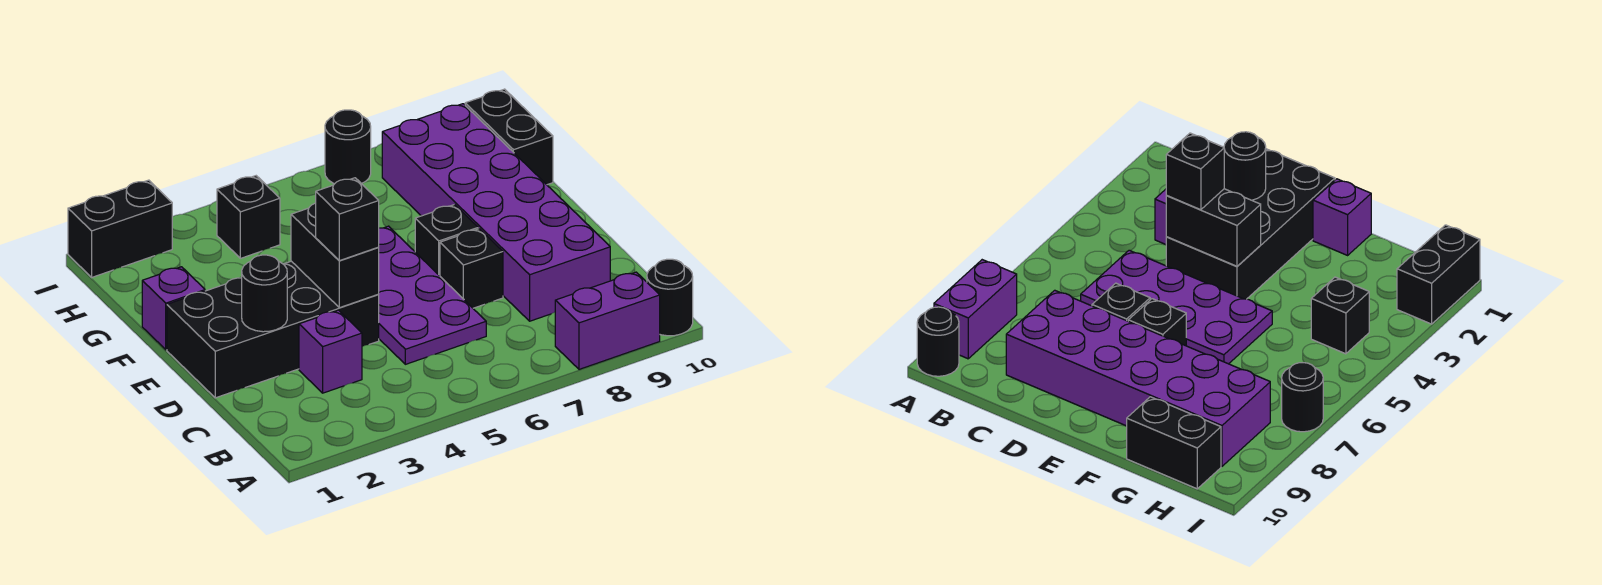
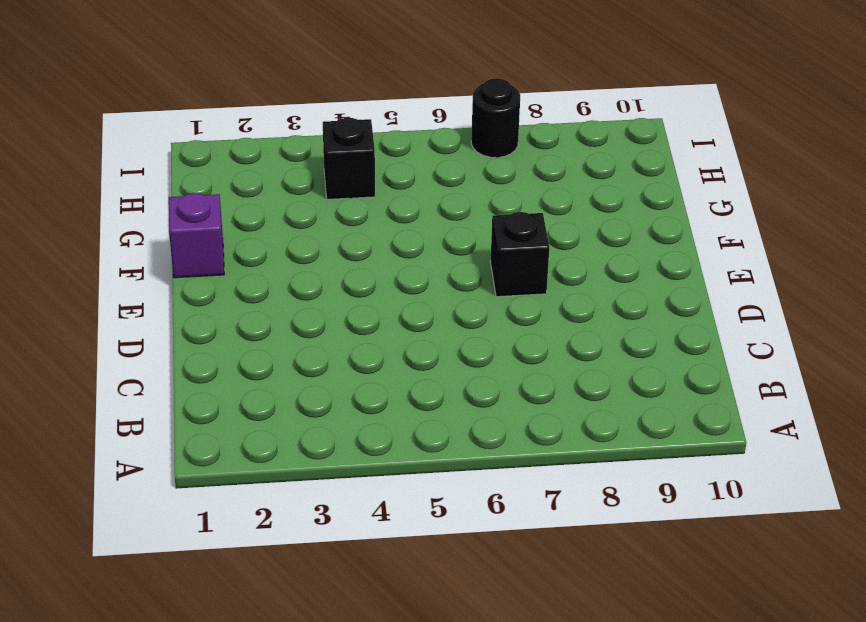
none -> purple brick A8:A9 level 1
none -> black round brick A10 level 1
none -> purple brick C3 level 1

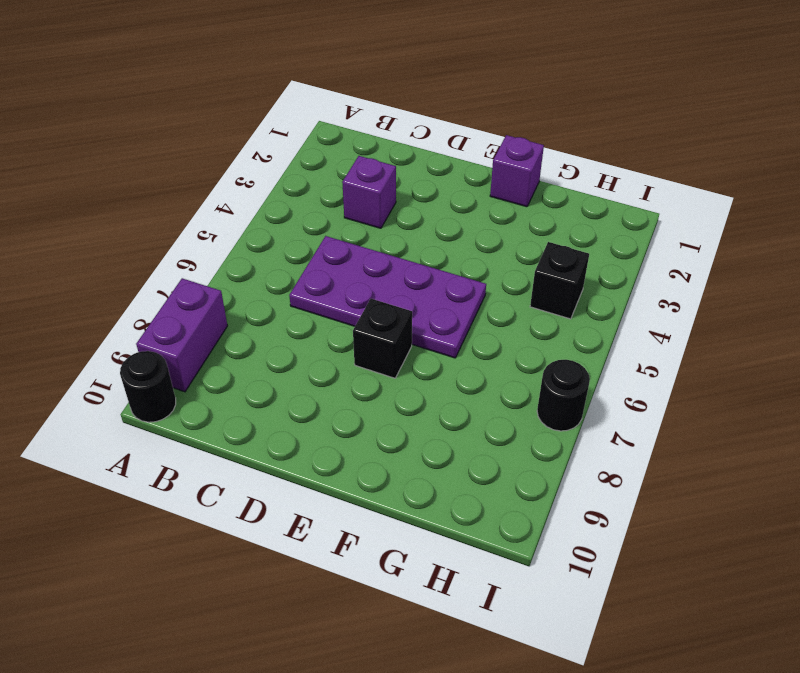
none -> purple brick C8:H9 level 1
none -> black brick D1:E4 level 1
none -> black brick D7 level 1

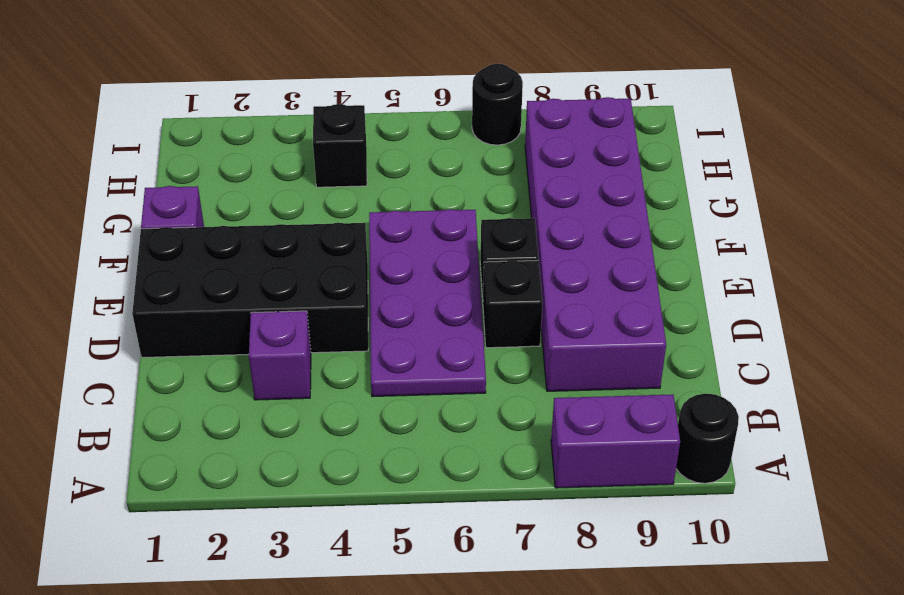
none -> black brick G10:H10 level 1
none -> black brick I1:I2 level 1
none -> black round brick D2 level 2

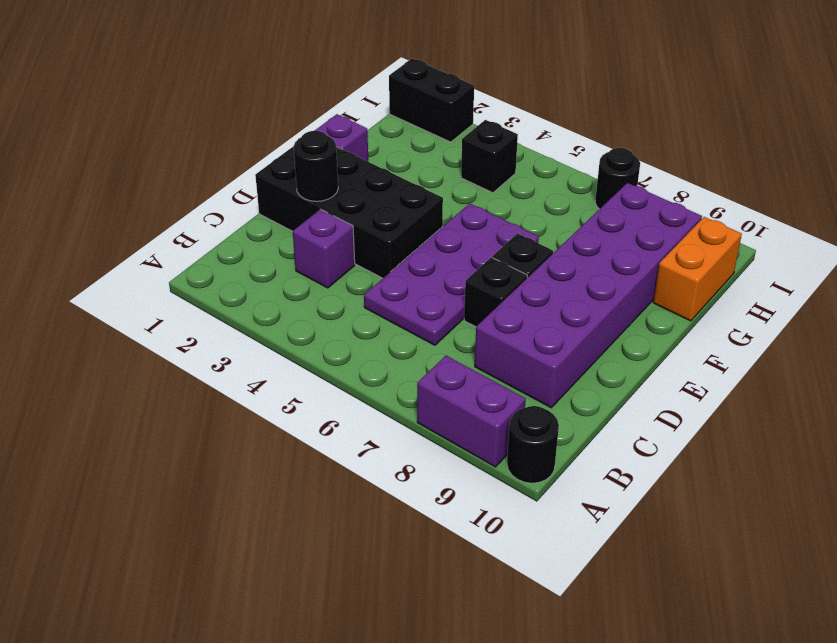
orange brick G10:H10 level 1 -> black brick G10:H10 level 1
none -> black brick D4:E4 level 2
none -> black brick D4 level 3

